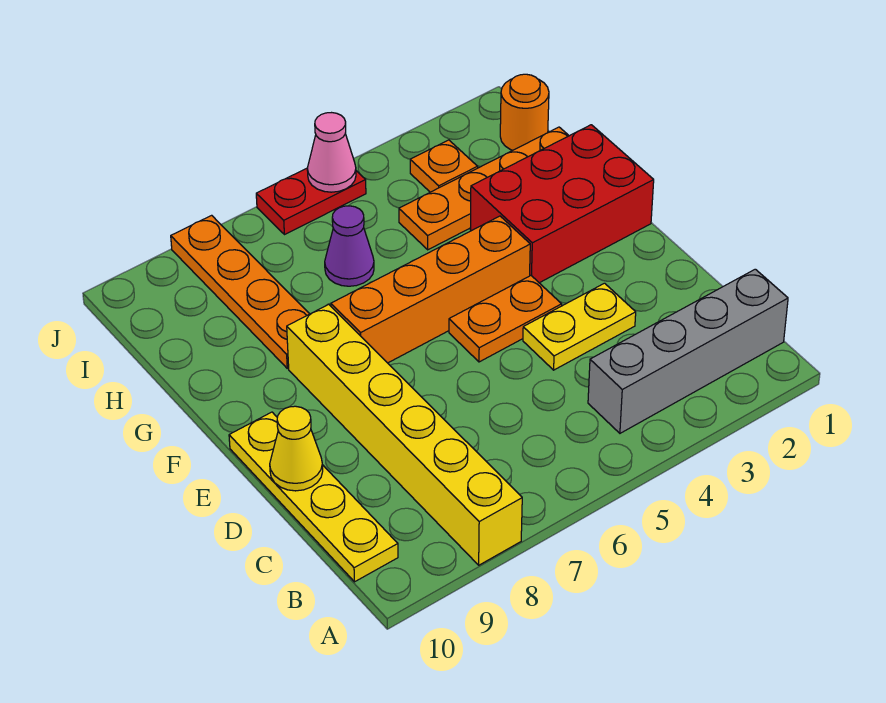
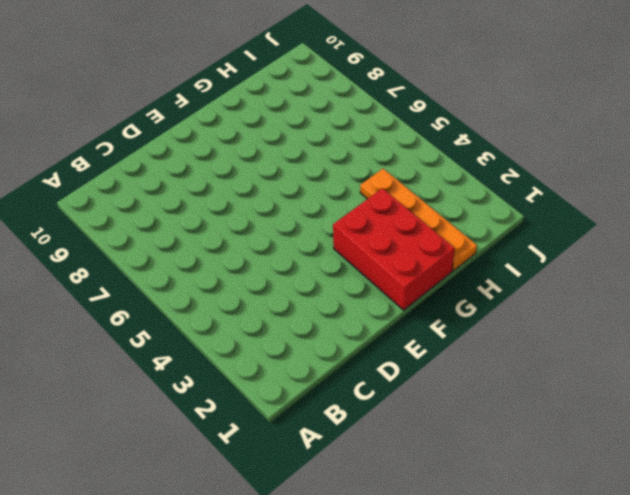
none -> yellow brick A8:F8 level 1
none -> grey brick B1:B4 level 1
none -> yellow plate B10:E10 level 1

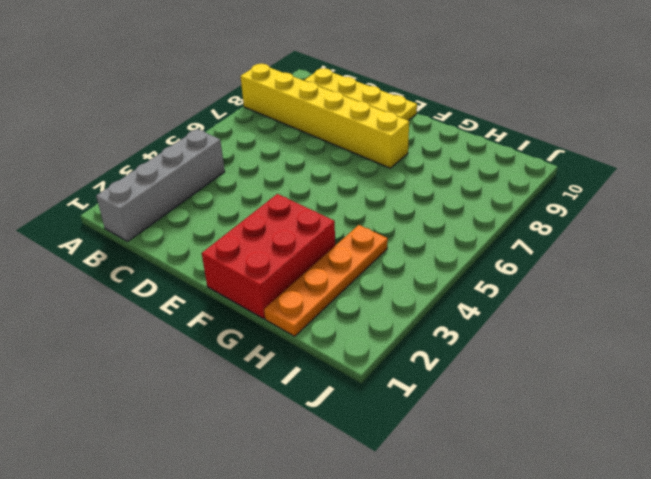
none -> yellow plate D3:D4 level 1
none -> orange plate E4:E5 level 1
none -> orange brick F4:F7 level 1

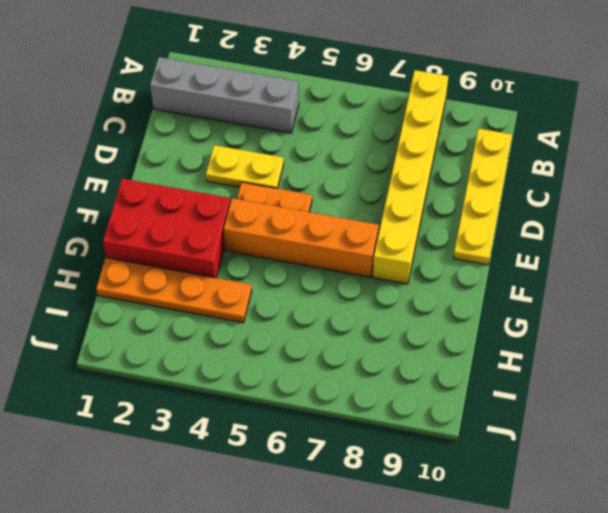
none -> orange plate G8:J8 level 1
none -> purple cone H6 level 1
none -> orange round brick I1 level 1

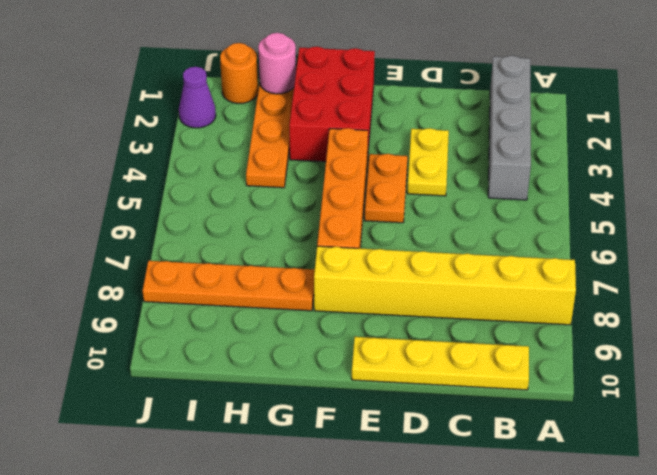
pink round brick H1 level 2 -> none
purple cone J2 level 1 -> purple cone H6 level 1
none -> orange plate I3 level 1
none -> red plate J5:J6 level 1
none -> yellow cone D10 level 2

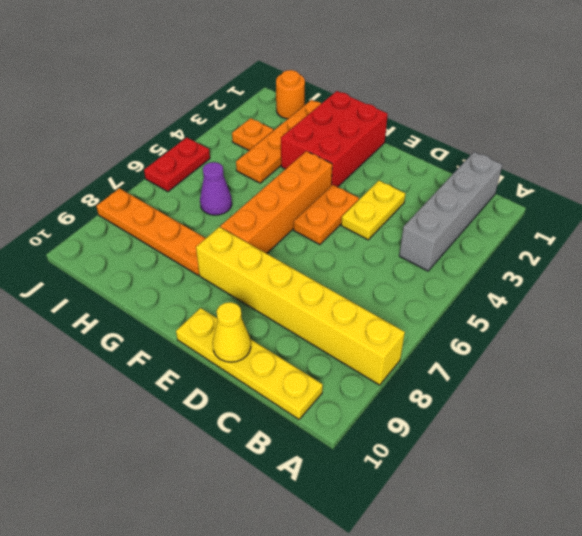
none -> pink cone J5 level 2

